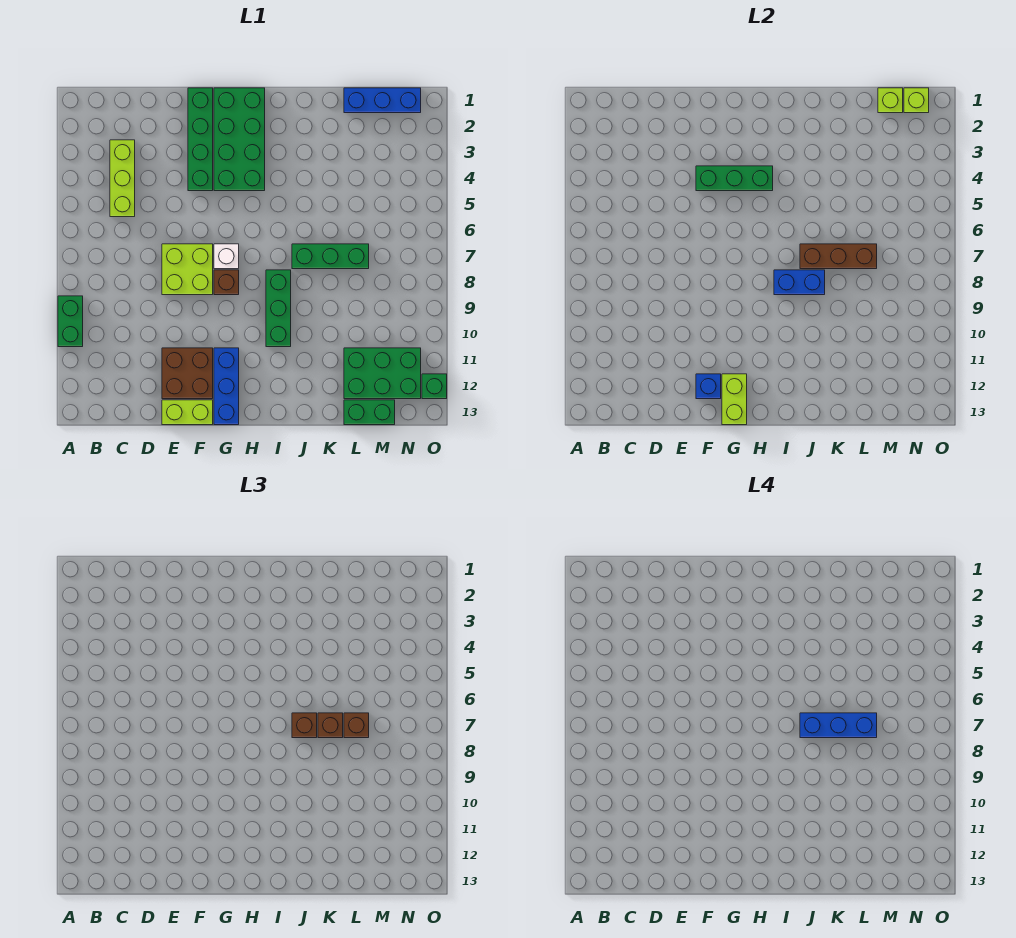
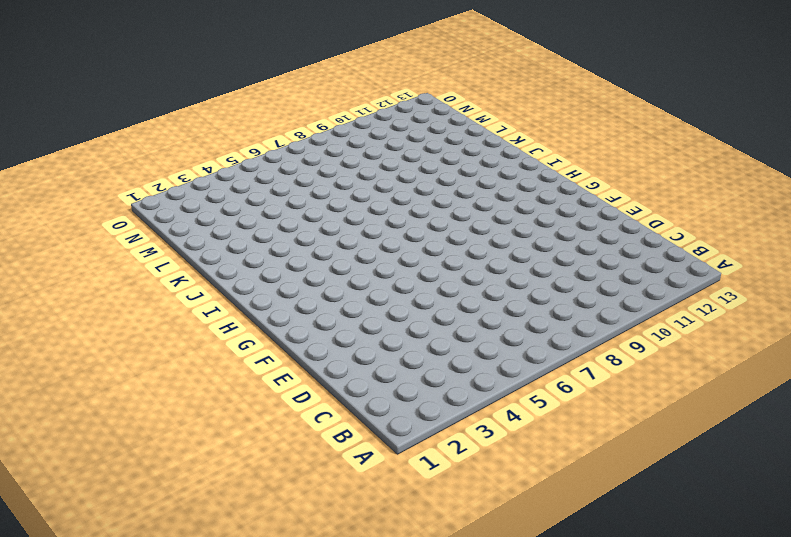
none -> green brick A9:A10 level 1
none -> lime brick C3:C5 level 1
none -> lime brick E7:F8 level 1

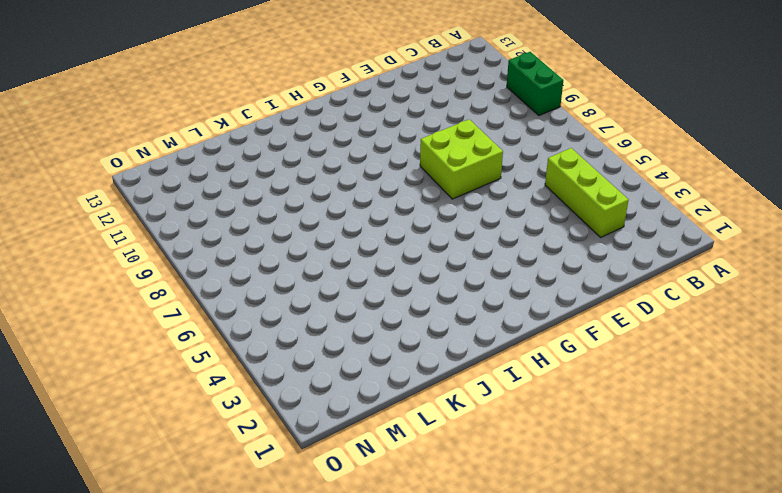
none -> brown brick E11:F12 level 1
none -> lime brick E13:F13 level 1
none -> green brick F1:F4 level 1

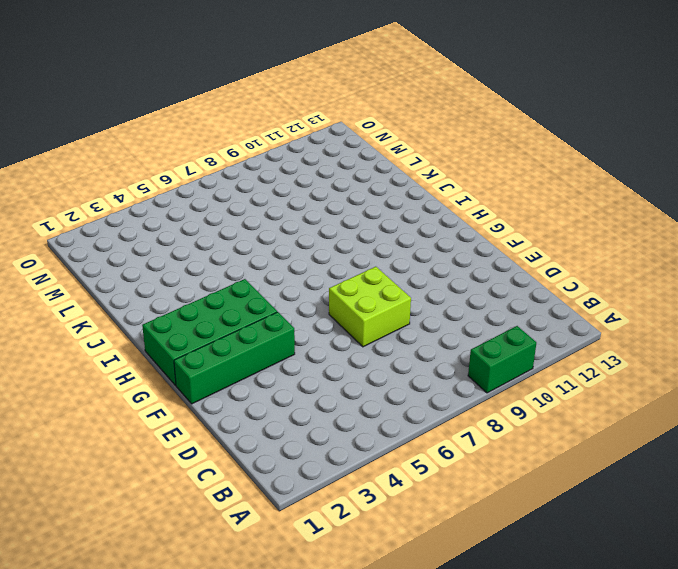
none -> lime brick C3:C5 level 1
none -> brown brick E11:F12 level 1
none -> lime brick E13:F13 level 1

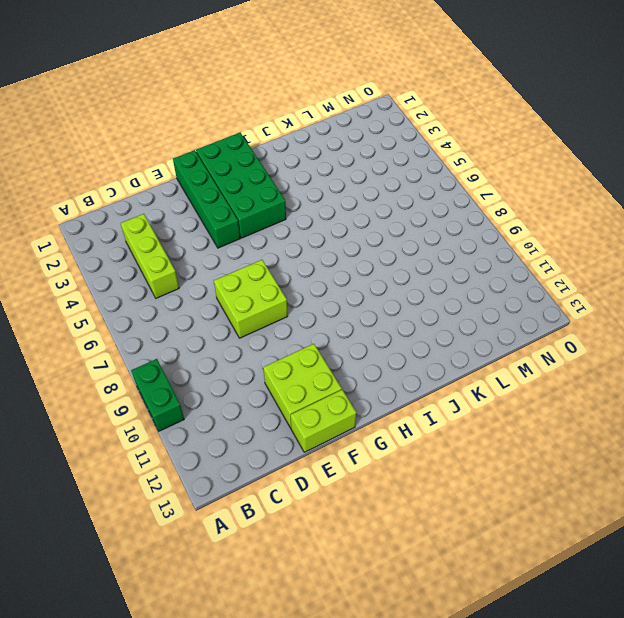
lime brick E11:F12 level 1 -> brown brick E11:F12 level 1
none -> white brick G7 level 1
none -> brown brick G8 level 1
none -> blue brick G11:G13 level 1

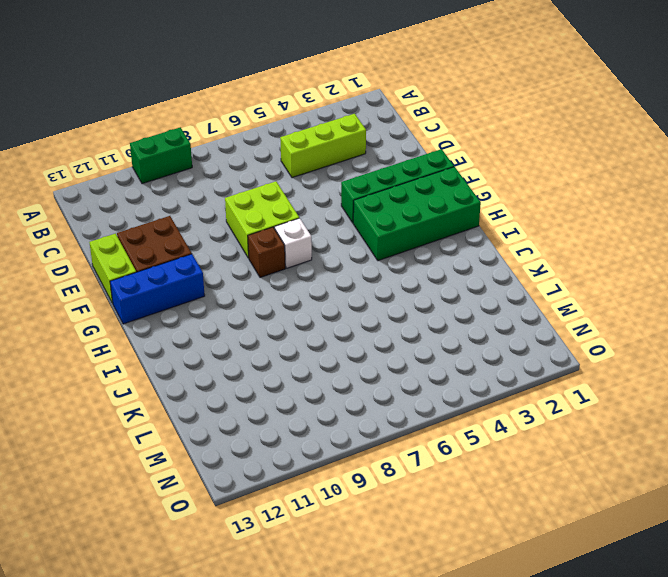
none -> green brick I8:I10 level 1
none -> green brick J7:L7 level 1
none -> blue brick L1:N1 level 1

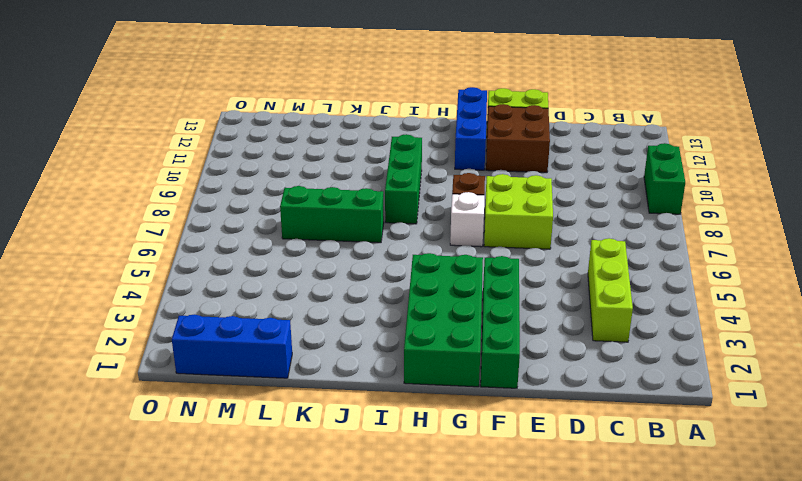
none -> green brick L11:N12 level 1
none -> green brick L13:M13 level 1
none -> green brick O12 level 1

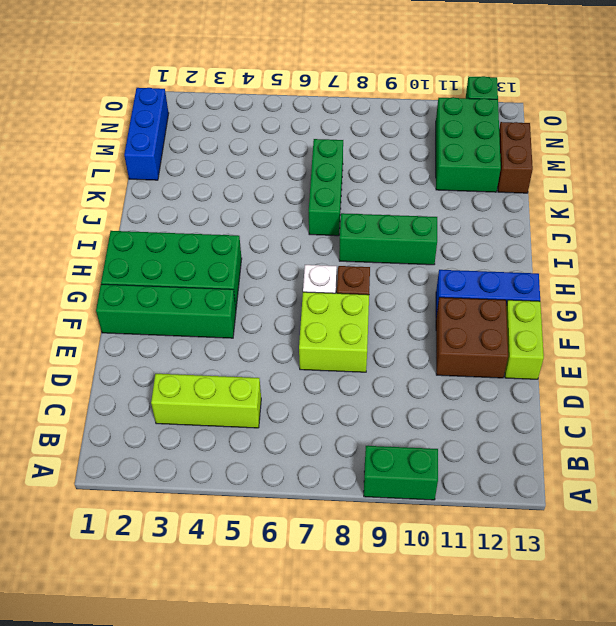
brown brick L13:M13 level 1 -> green brick L13:M13 level 1
none -> green brick F4:H4 level 2
none -> blue brick F12 level 2
none -> lime brick G12:G13 level 2

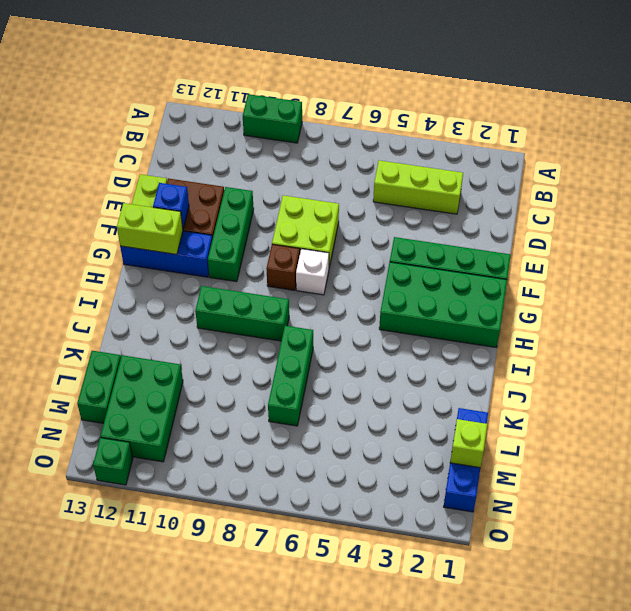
green brick E10:G10 level 1 -> green brick F4:H4 level 2
none -> blue brick I8:J8 level 2
none -> brown brick J7:L7 level 2
none -> lime brick N1 level 2

